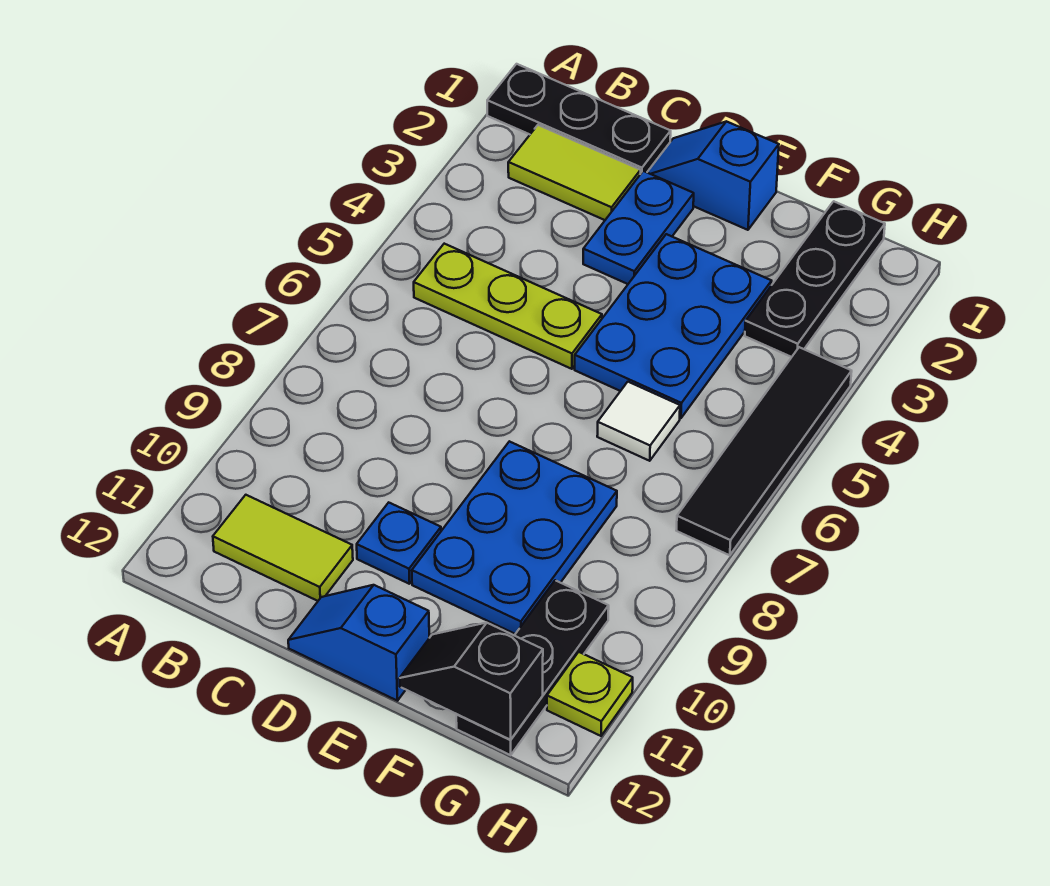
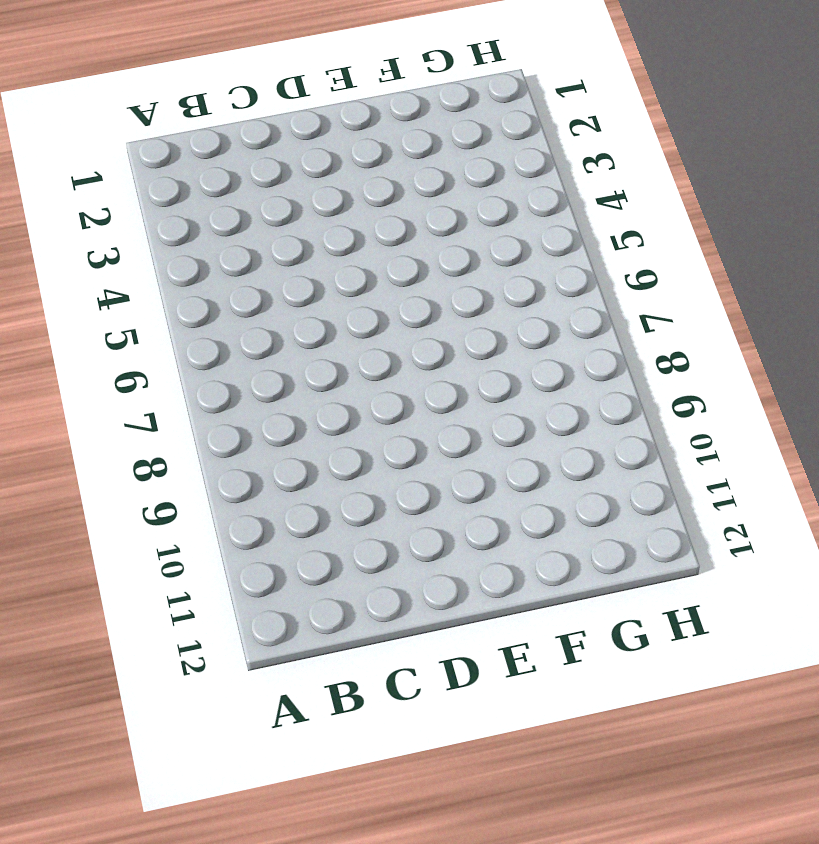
none -> black plate A1:C1 level 1
none -> lime tile B2:C2 level 1
none -> lime plate B5:D5 level 1

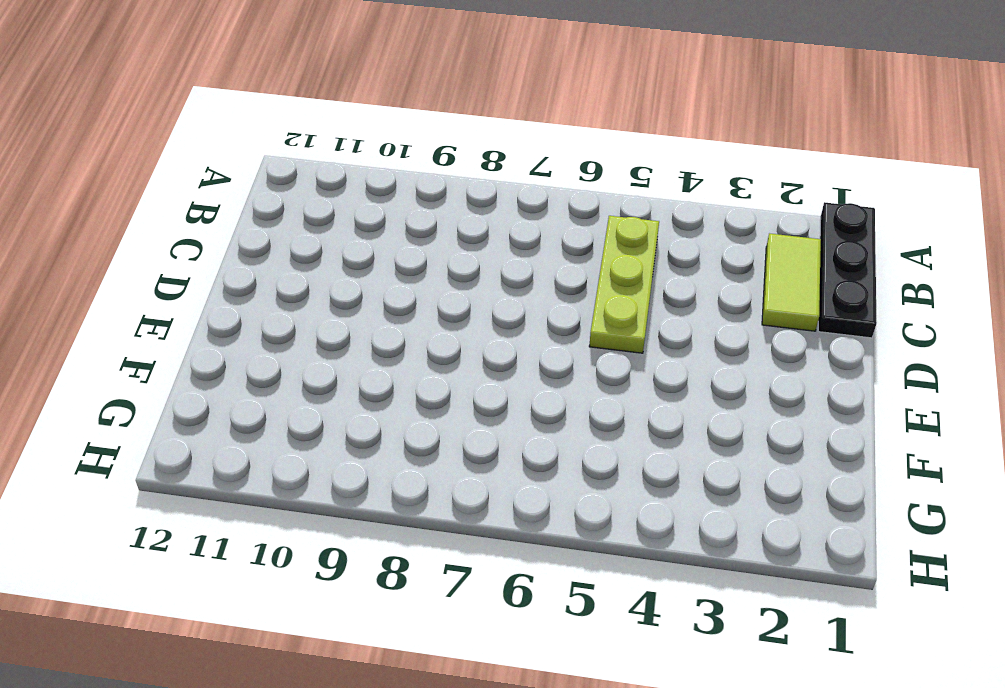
none -> lime tile B11:C11 level 1
none -> blue slope D1:E1 level 1 top E
none -> blue plate D2:D3 level 1

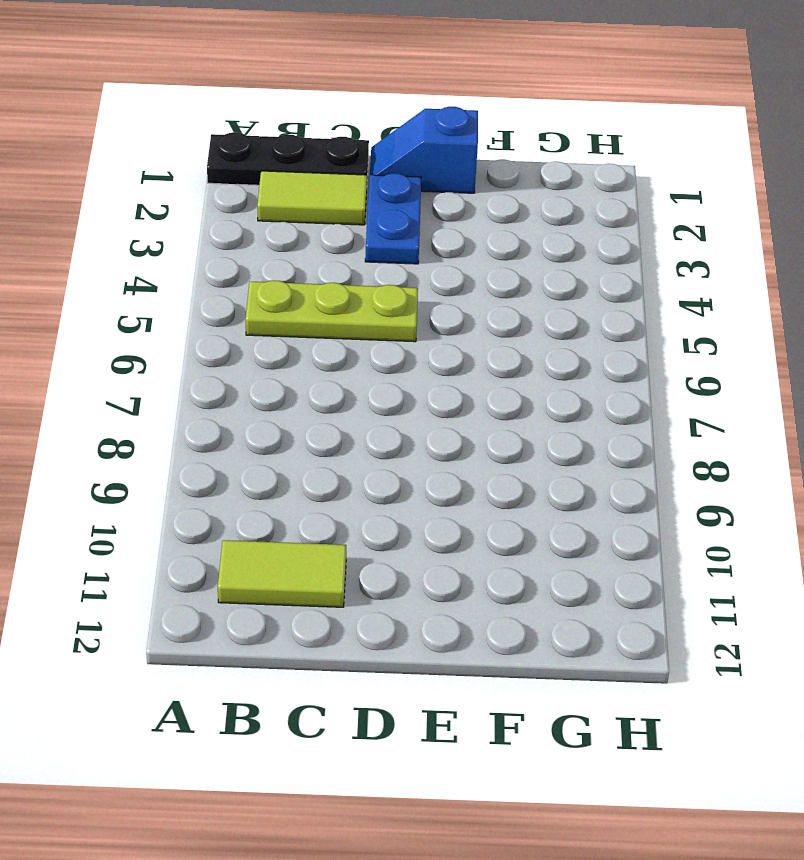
none -> blue plate D10 level 1
none -> blue slope D12:E12 level 1 top E
none -> blue plate E3:F5 level 1

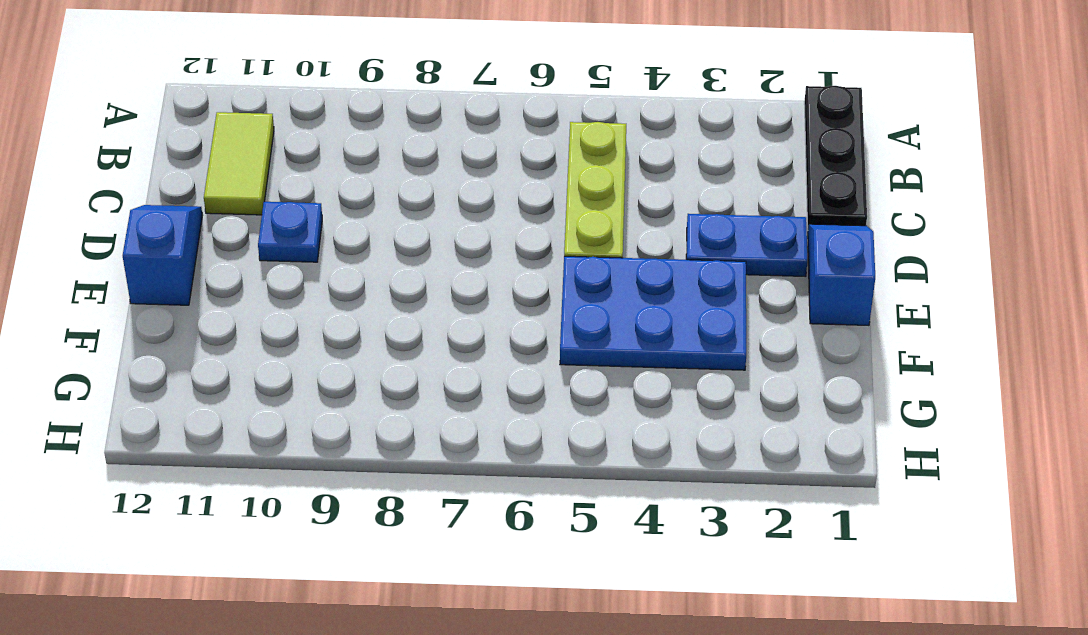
none -> lime tile B2:C2 level 1
none -> blue plate E8:F10 level 1
none -> white tile F6 level 1

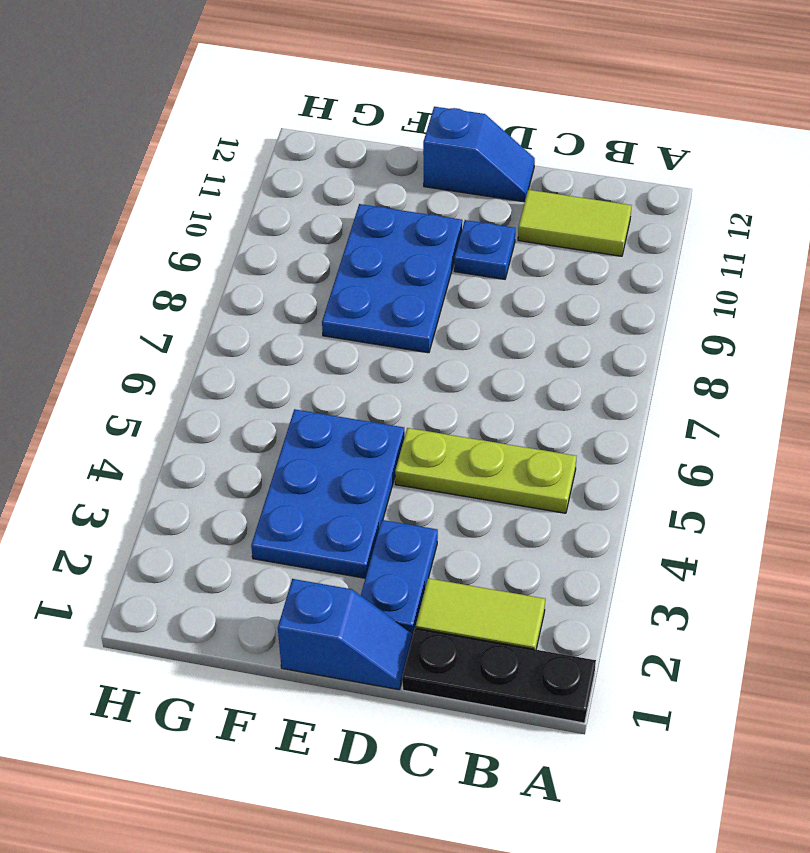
none -> white tile F6 level 1
none -> black plate G1:G3 level 1
none -> black plate G10:G12 level 1

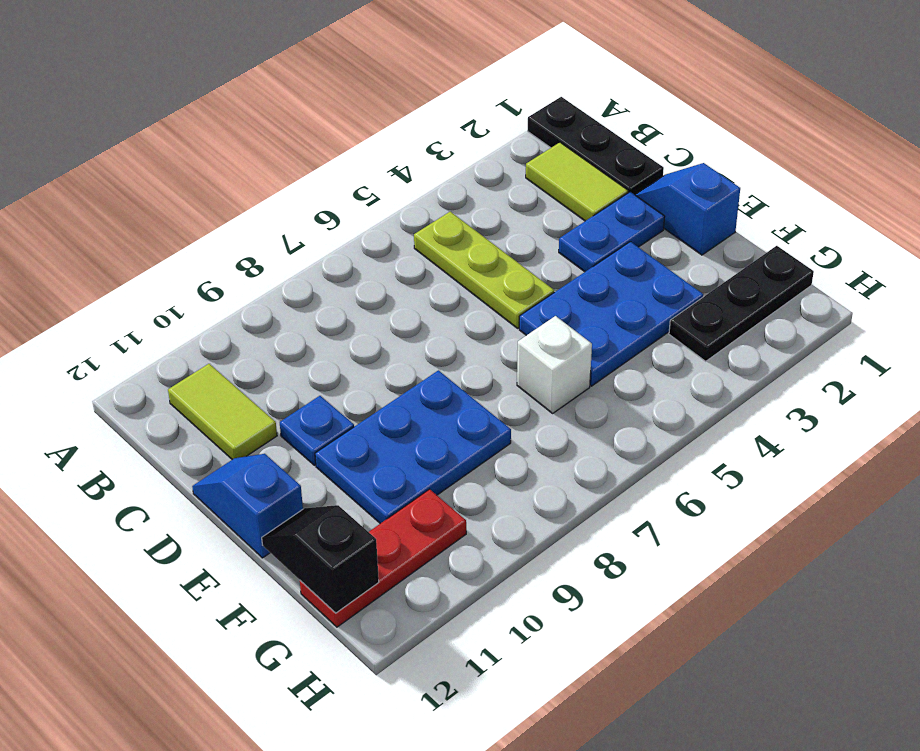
white brick F6 level 1 -> white tile F6 level 1
red plate G10:G12 level 1 -> black plate G10:G12 level 1
none -> black tile H4:H7 level 1
none -> lime plate H11 level 1

